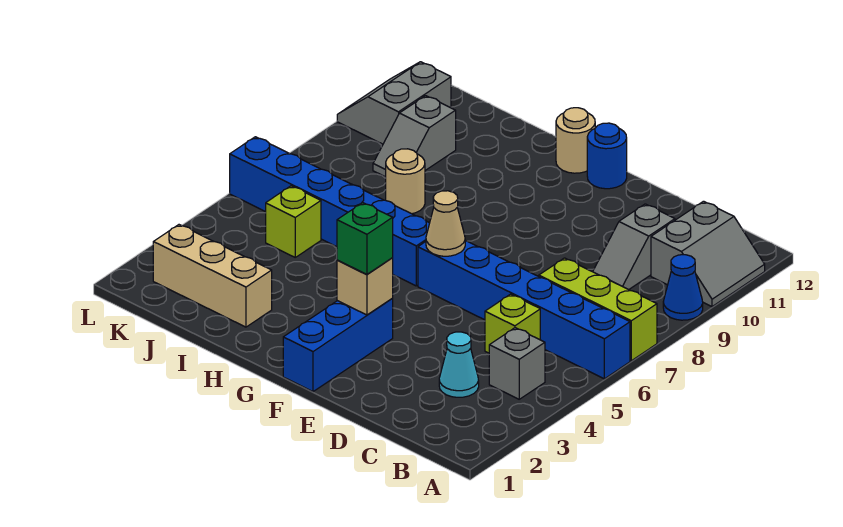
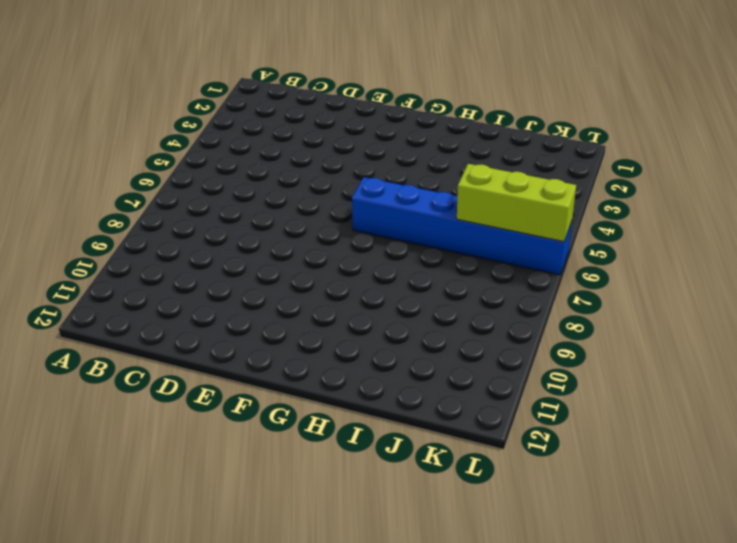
lime brick J6:L6 level 2 -> lime brick A7:C7 level 1
none -> blue brick A6:F6 level 1
none -> blue cone A9 level 1
none -> grey slope A10:B11 level 1 top B

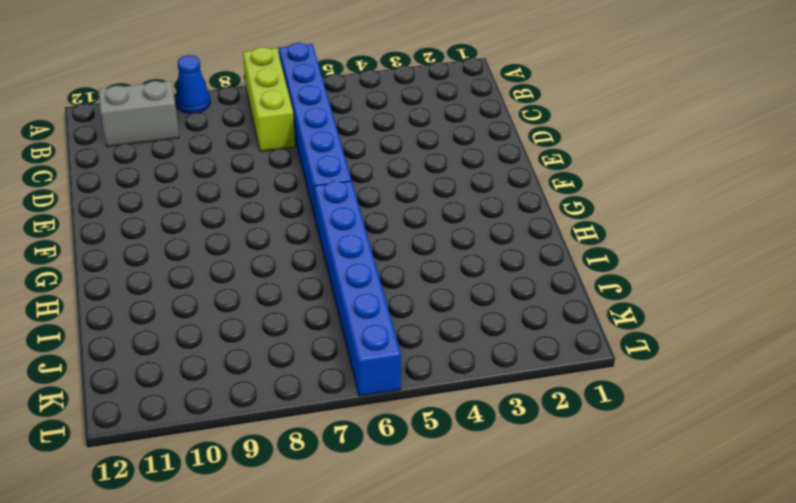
none -> grey brick B4 level 1
none -> cyan cone C3 level 1
none -> lime brick C5 level 1

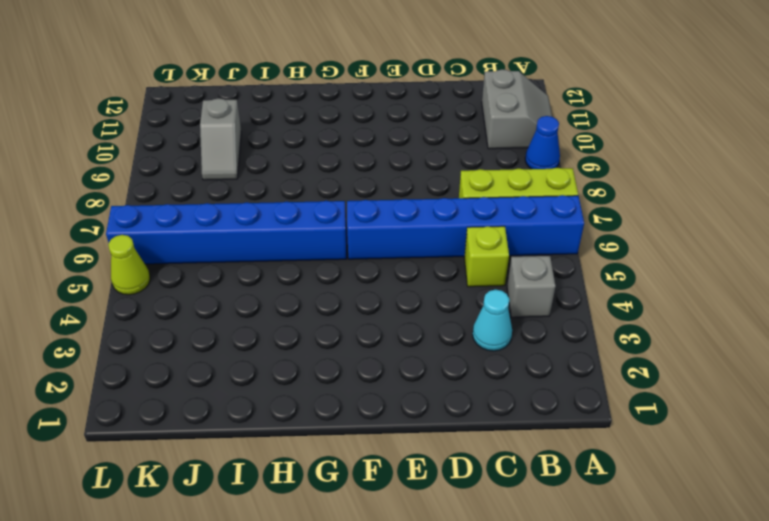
lime cone L5 level 1 -> none
none -> grey slope C9:C10 level 1 top 10
none -> blue brick F1:F3 level 1
none -> blue round brick F12 level 1

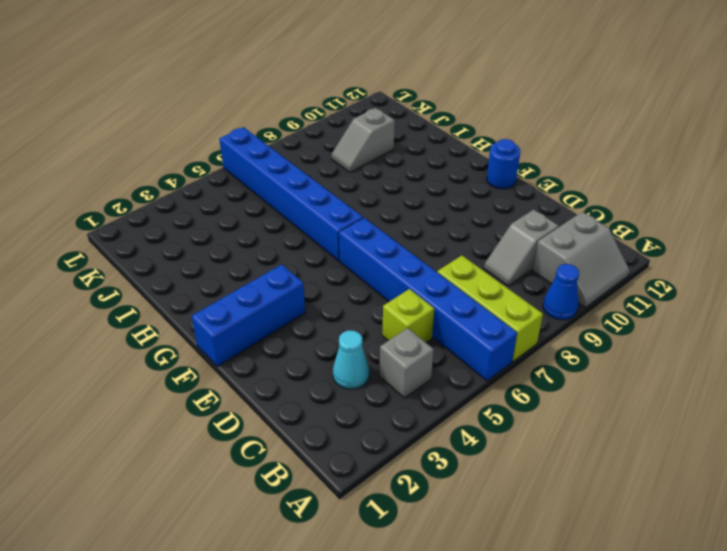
none -> tan round brick G12 level 1
none -> tan brick I2:K2 level 1
none -> tan round brick I8 level 1

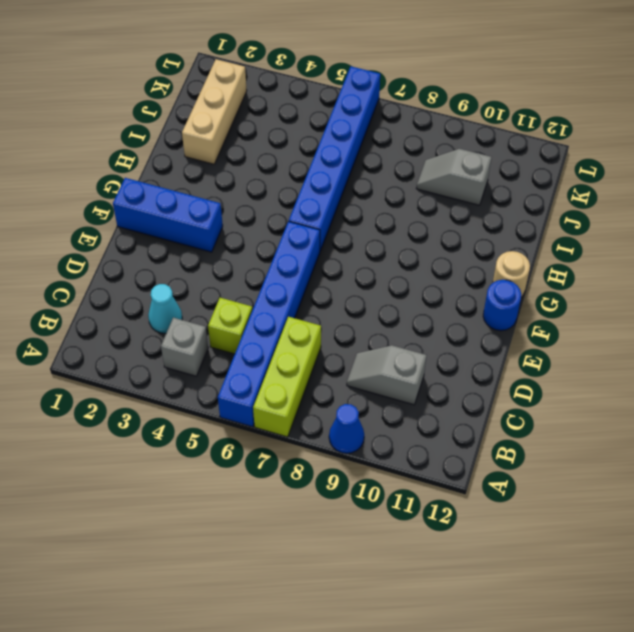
none -> grey slope A10:B11 level 1 top B
none -> tan round brick I8 level 1
none -> lime brick J5 level 1

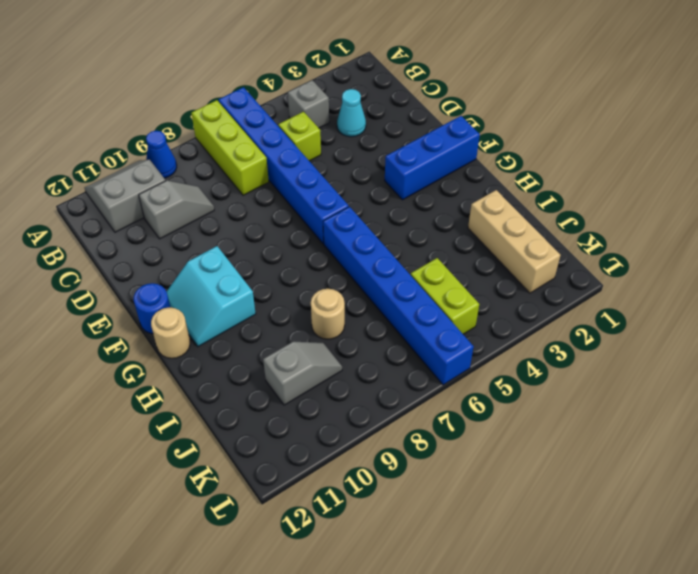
cyan slope F10:G11 level 1 top 10 -> none
lime brick J5:K5 level 1 -> lime brick J5 level 1
none -> grey slope K10:L11 level 1 top K
none -> tan brick F3 level 2
none -> tan cone F6 level 2

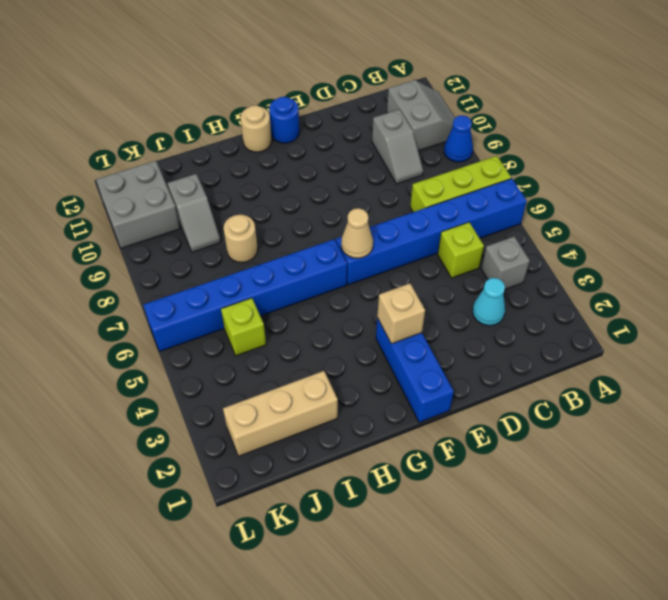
grey brick K10:L11 level 1 -> grey slope K10:L11 level 1 top K
none -> green brick F3 level 3

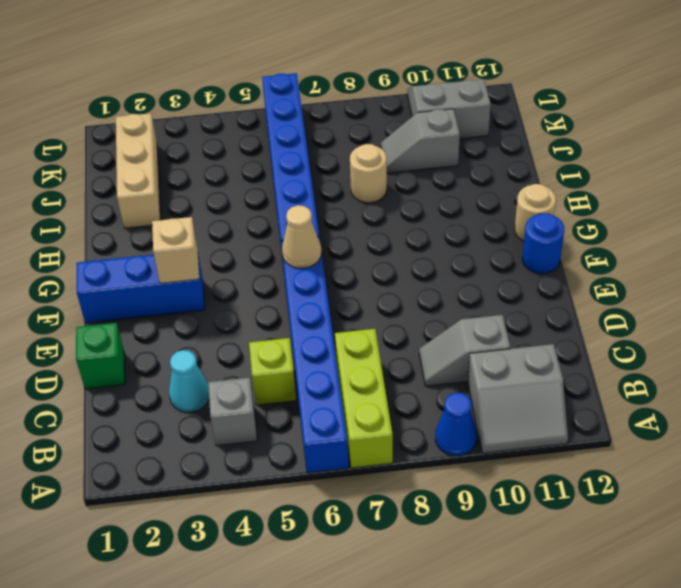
green brick D1 level 1 -> green brick F3 level 3
none -> lime brick J5 level 1

